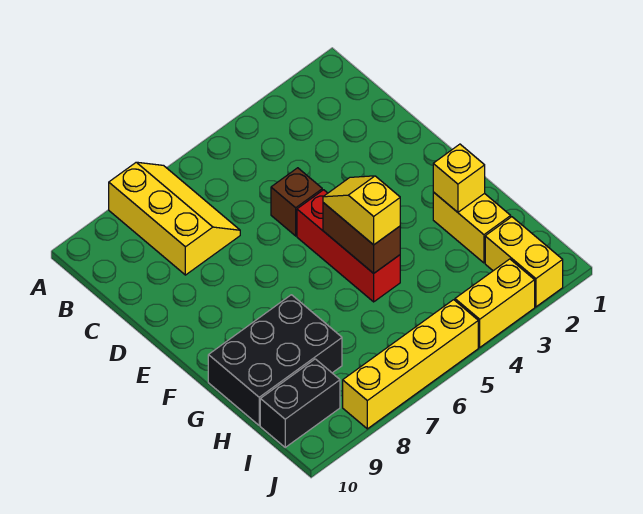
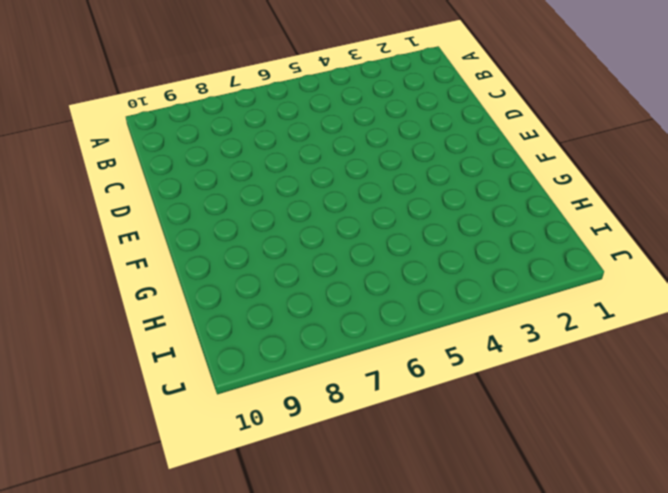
none -> yellow slope A7:C8 level 1 top 8
none -> brown brick D5 level 1
none -> red brick E5:G5 level 1

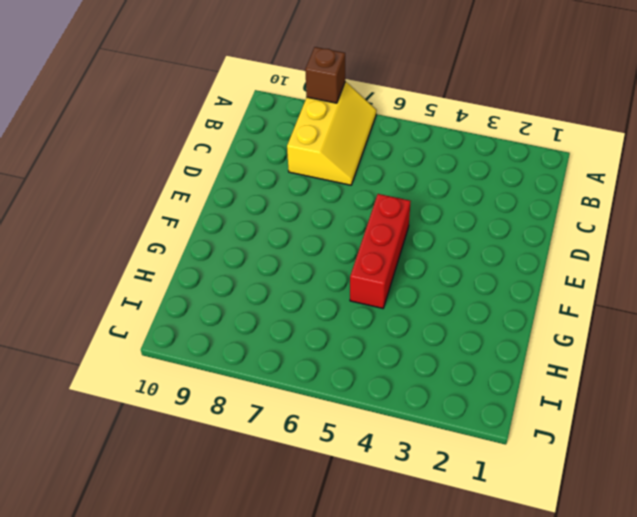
brown brick A8 level 2 -> brown brick D5 level 1
none -> yellow brick G2:H2 level 1
none -> black brick G8:H10 level 1
none -> yellow brick I2:J2 level 1

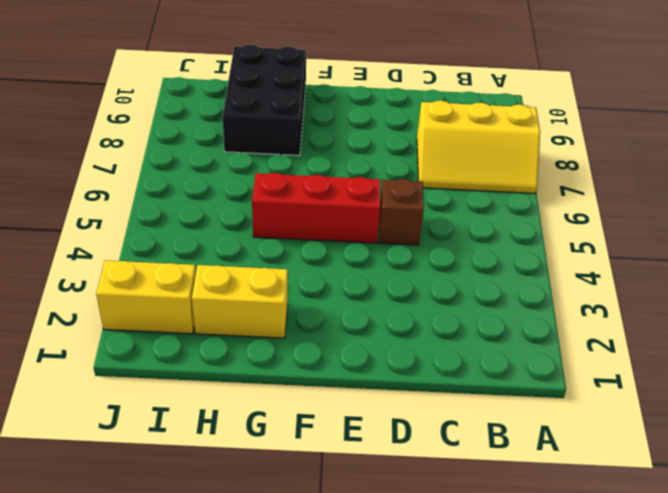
none -> black brick I9:I10 level 1
none -> yellow brick J3:J4 level 1
none -> yellow brick J5:J8 level 1

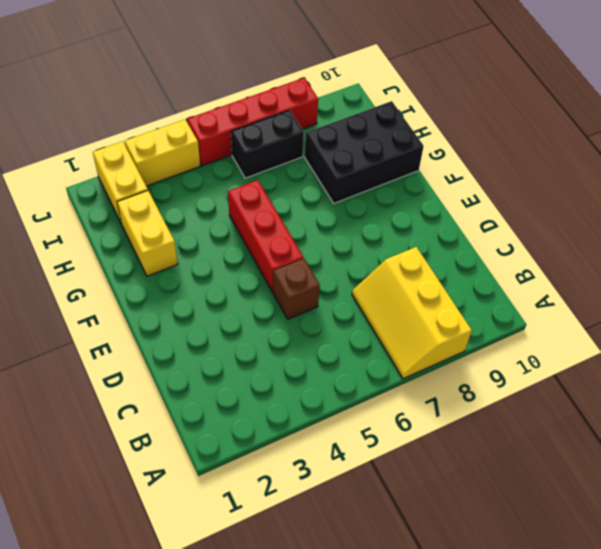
black brick I6:I7 level 1 -> black brick I9:I10 level 1
red brick J5:J8 level 1 -> yellow brick J5:J8 level 1
none -> brown brick F5:G5 level 2
none -> yellow brick G2 level 2
none -> yellow slope F5:G5 level 3 top G

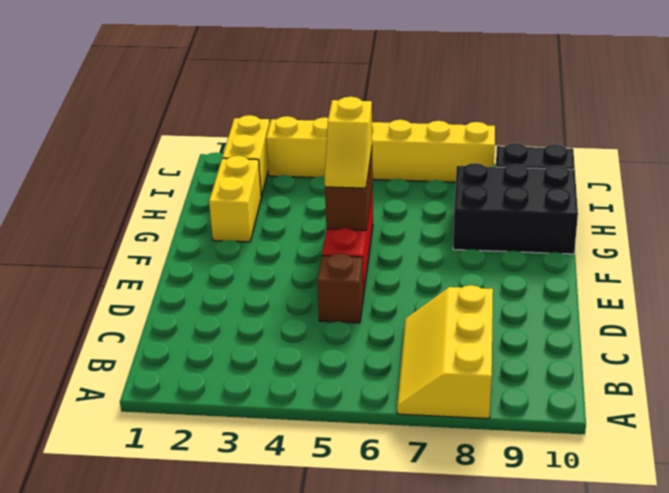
none -> yellow brick G2 level 2

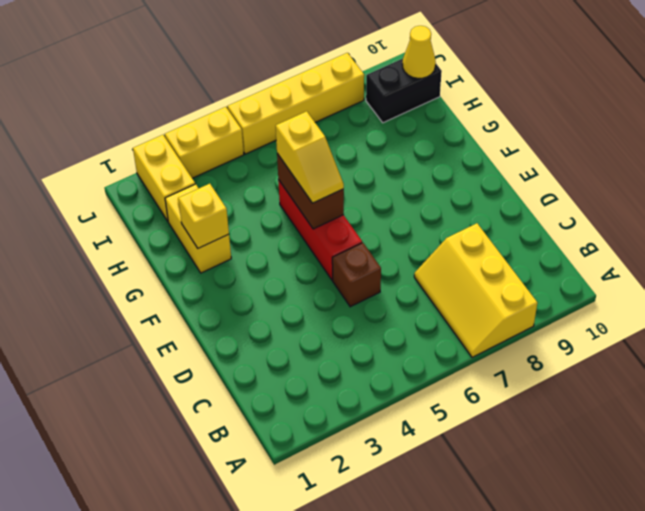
yellow cone I10 level 2 -> none
none -> black brick G8:H10 level 1

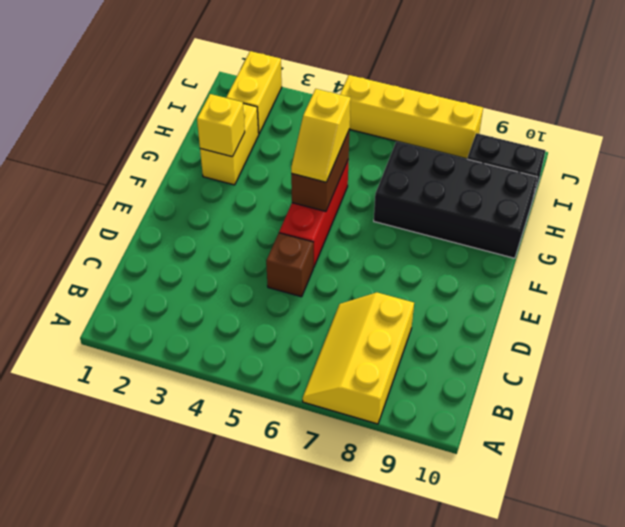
black brick G7:H10 level 1 -> black brick G8:H10 level 1
none -> yellow brick J3:J4 level 1

